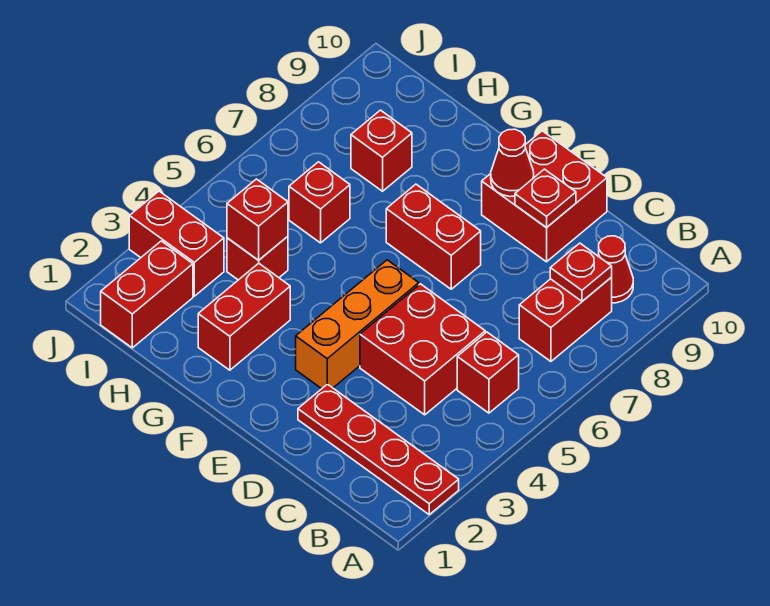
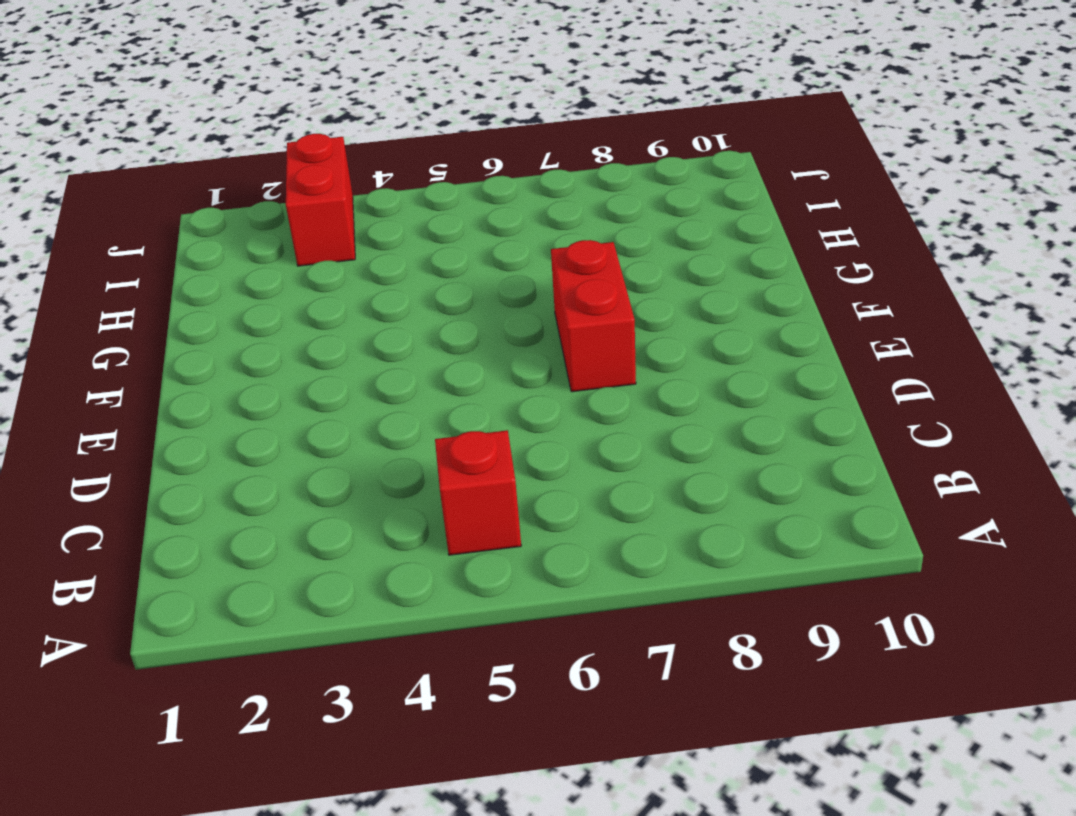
none -> red plate A2:D2 level 1
none -> red brick B7:B8 level 1
none -> red cone B9 level 1

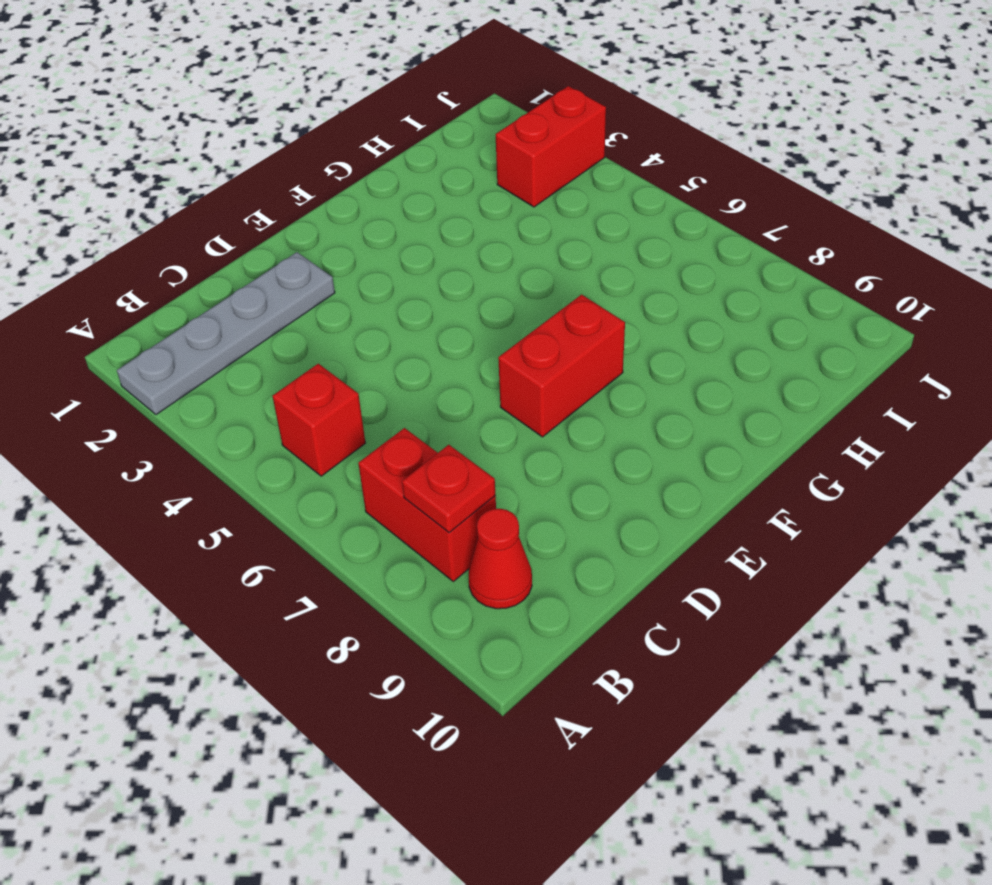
grey plate A2:D2 level 1 -> red plate A2:D2 level 1
none -> red brick C4:D5 level 1
none -> red brick D9:E10 level 1
none -> orange brick E3:E5 level 1

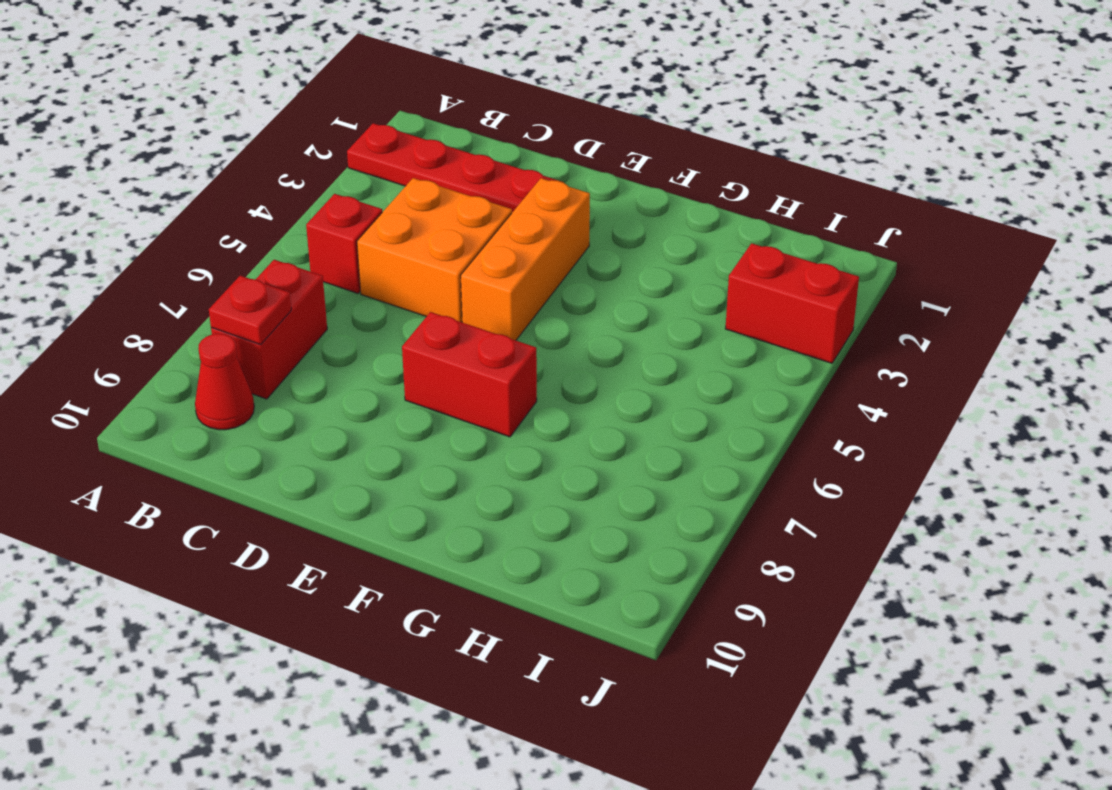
orange brick C4:D5 level 1 -> red brick C4:D5 level 1
none -> red brick D9:E10 level 1
none -> red brick G2:G3 level 1
none -> red brick H4 level 1

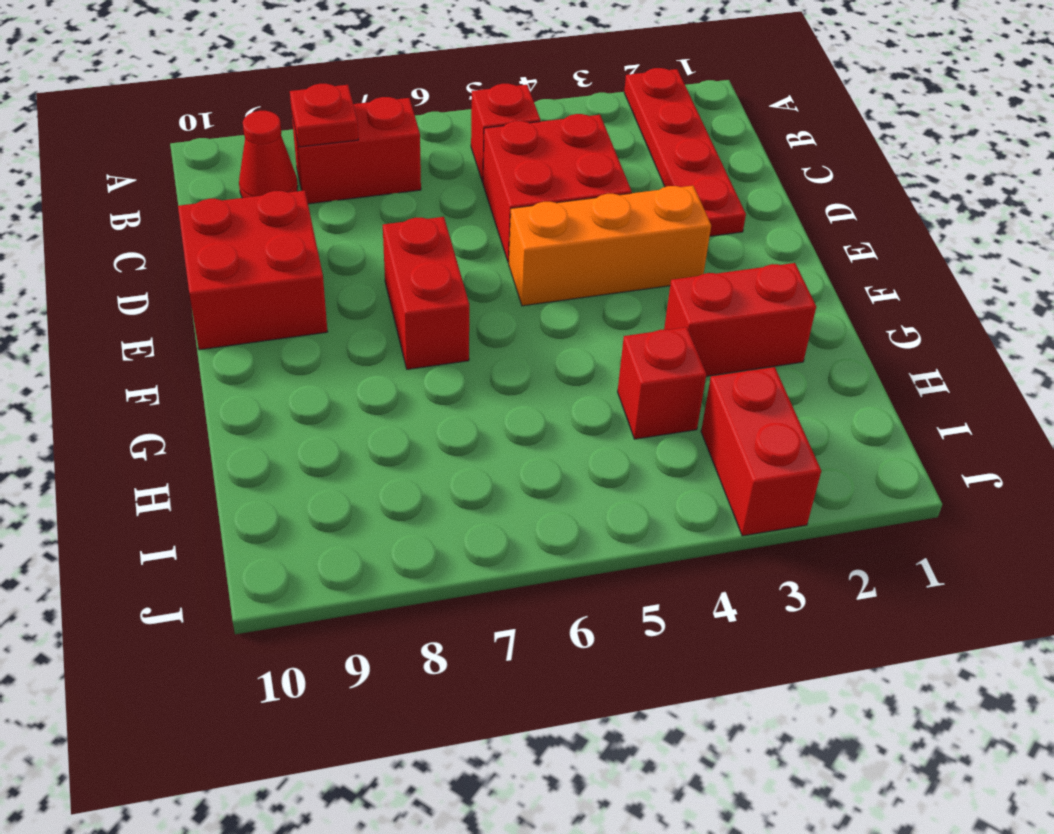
none -> red brick H6 level 1
none -> red brick H8 level 1
none -> red brick I1:I2 level 1

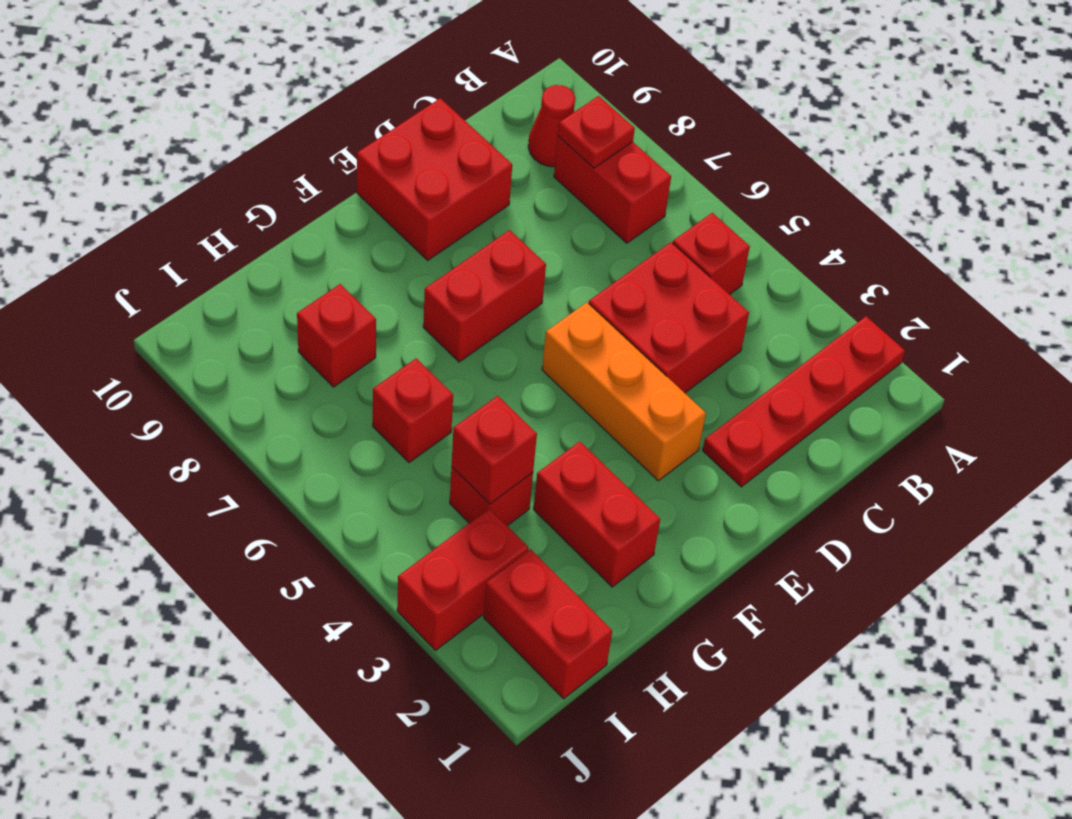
none -> red plate D9 level 2
none -> red cone E9 level 2

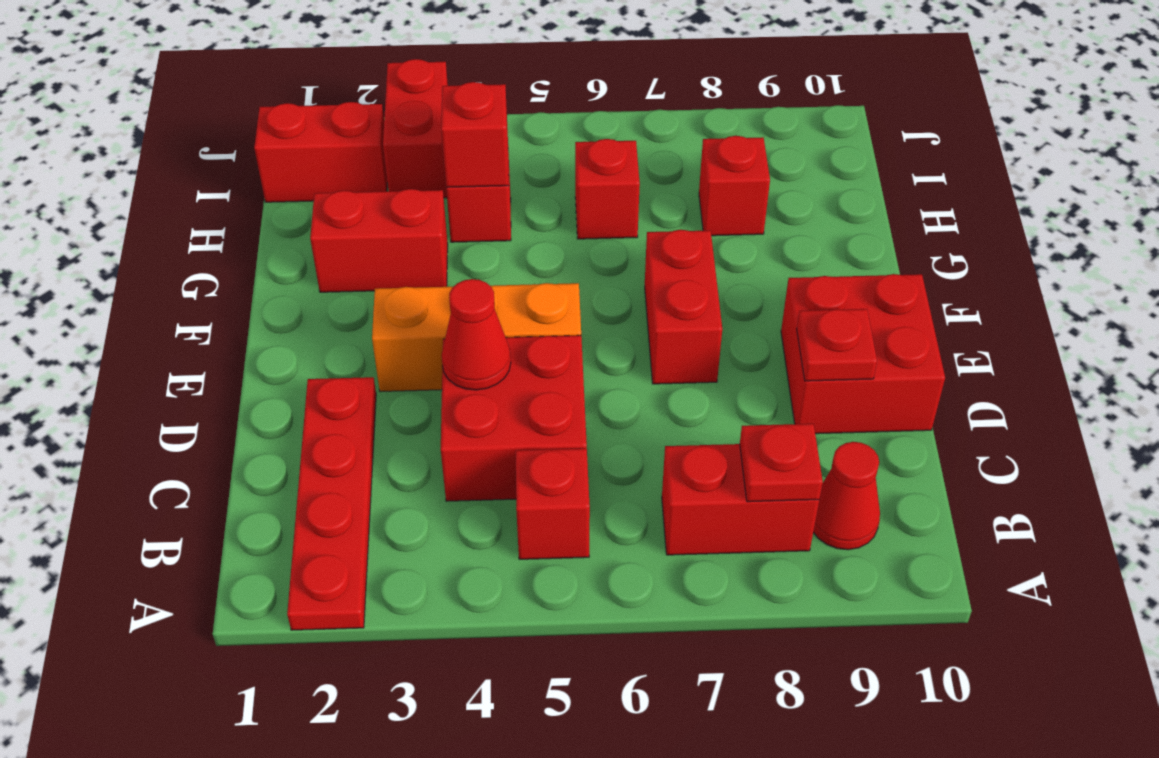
red cone D4 level 2 -> red cone E9 level 2

